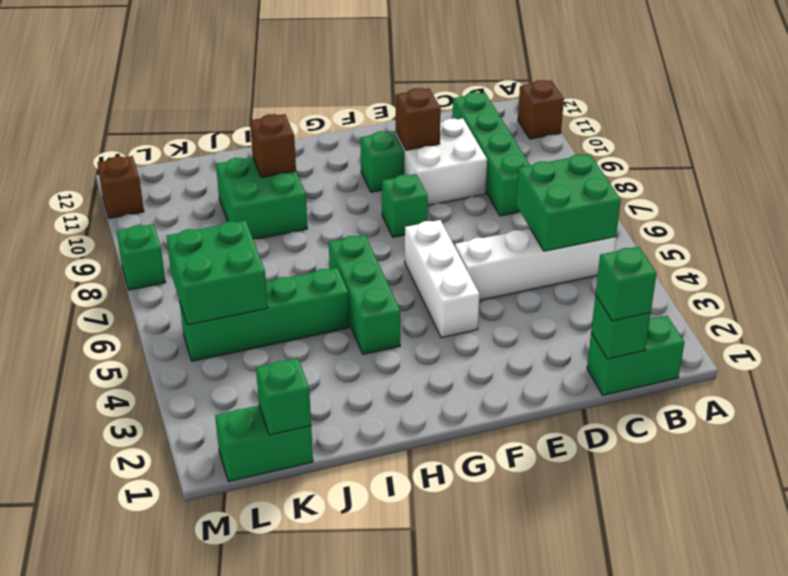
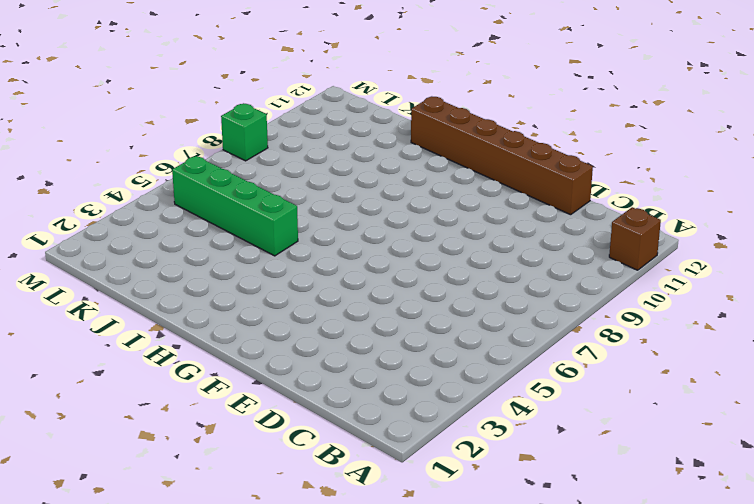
brown brick D12:I12 level 1 -> none
none -> green brick B1:C1 level 1
none -> white brick B5:E5 level 1
none -> green brick C8:C11 level 1

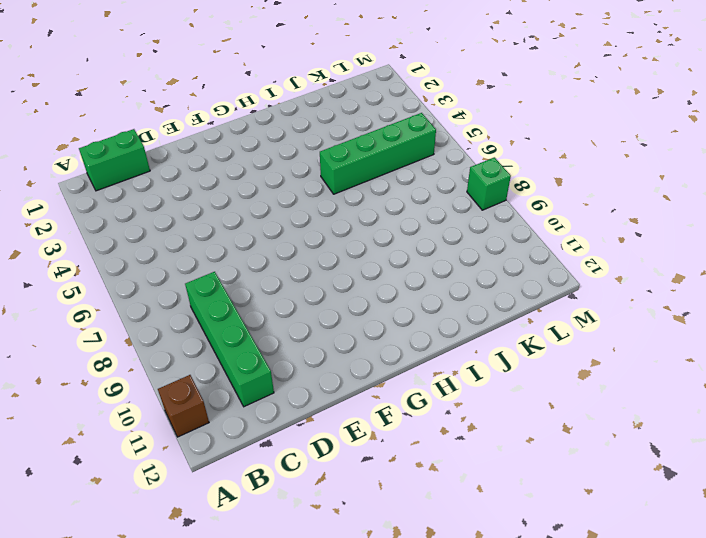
none -> white brick B5:E5 level 1
none -> white brick D9:E10 level 1
none -> white brick F4:F6 level 1

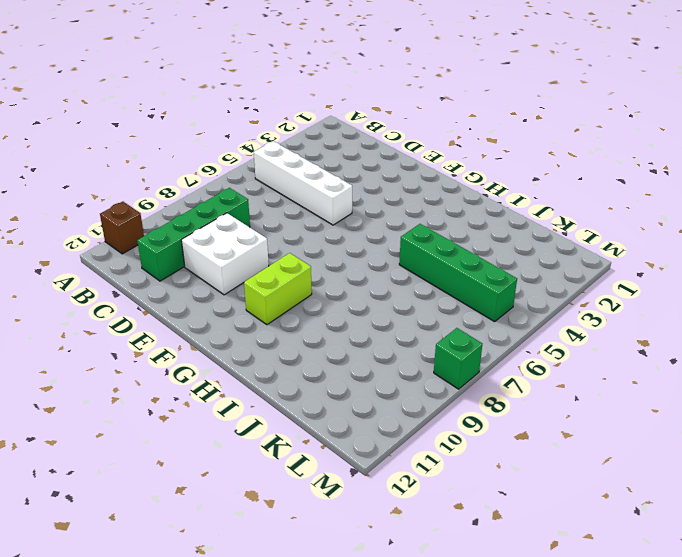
lime brick G9:G10 level 1 -> none
none -> green brick B1:C1 level 1
none -> white brick F4:F6 level 1
none -> green brick F8 level 1

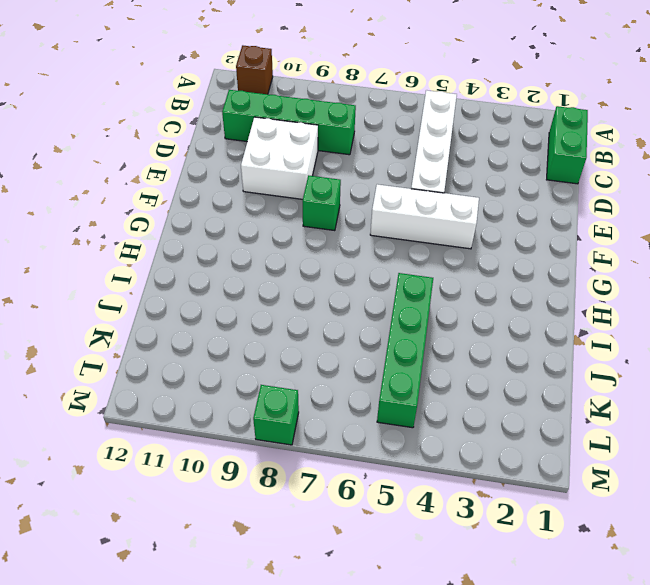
none -> green brick F10 level 1
none -> green brick H4:H6 level 1
none -> green brick I9:J10 level 1

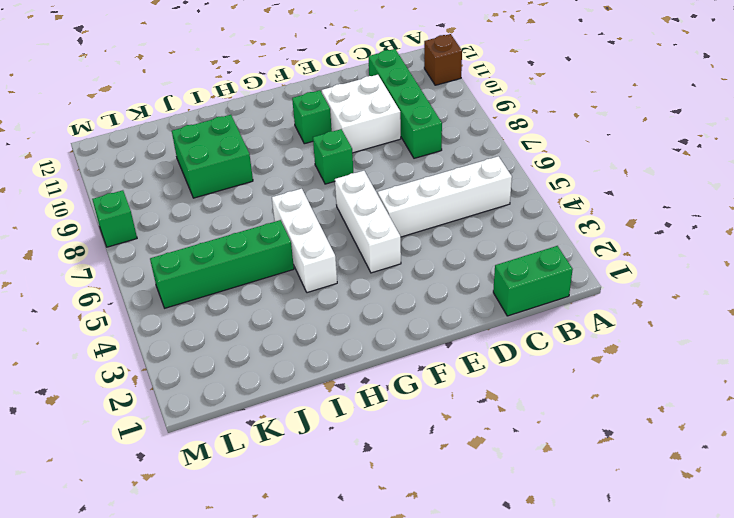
white brick H4:H6 level 1 -> green brick H4:H6 level 1
none -> green brick K1:L1 level 1
none -> brown brick M11 level 1
none -> green brick B5:C6 level 2

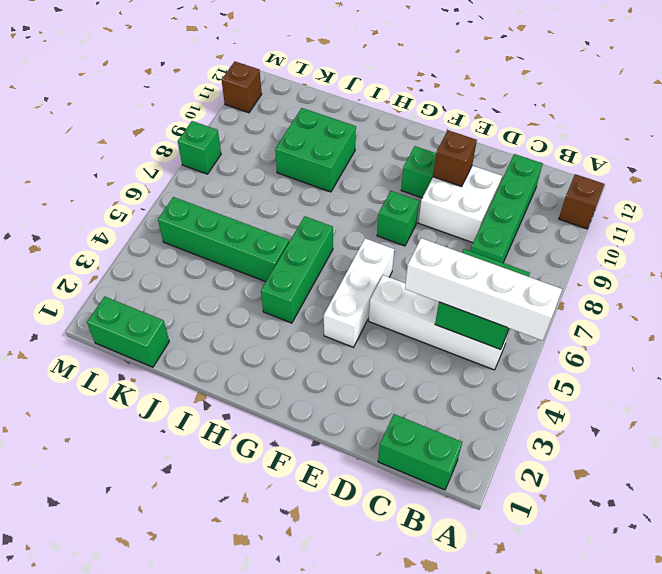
white brick A5:D5 level 3 -> none
none -> green brick C1 level 2
none -> brown brick I10 level 2
none -> green brick K1 level 2

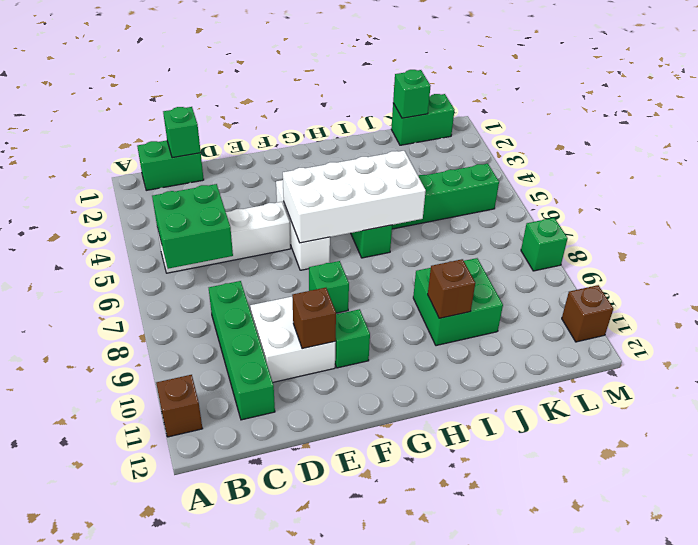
white brick F5:I6 level 2 -> none
none -> green brick K5:L6 level 2
none -> green brick C1 level 3

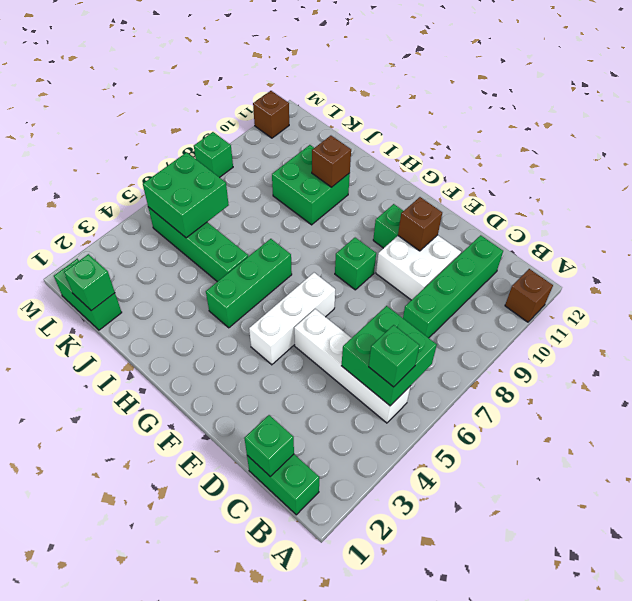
green brick B5 level 3 -> green brick C1 level 3

